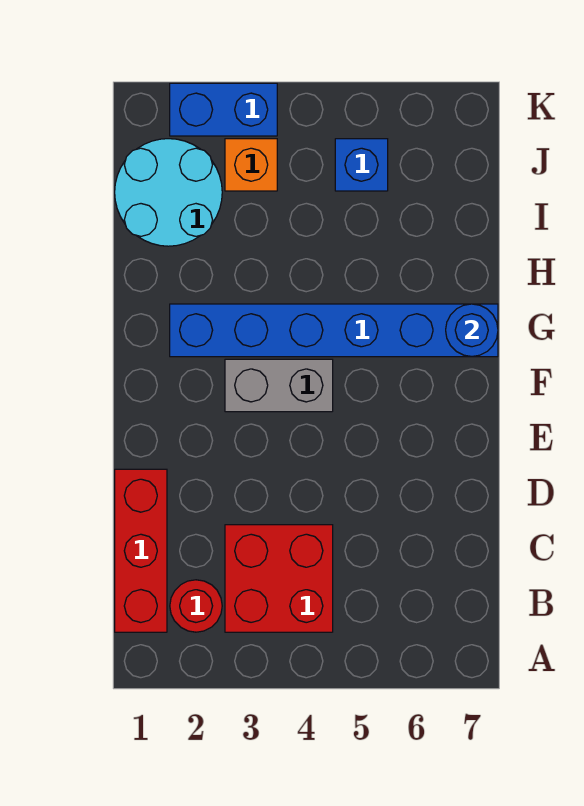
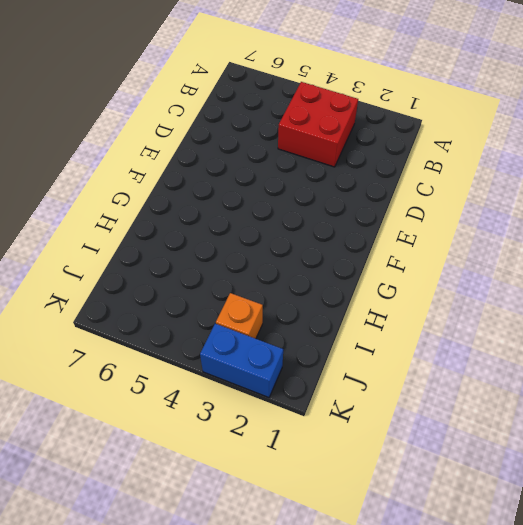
none -> red brick B1:D1 level 1
none -> red round brick B2 level 1

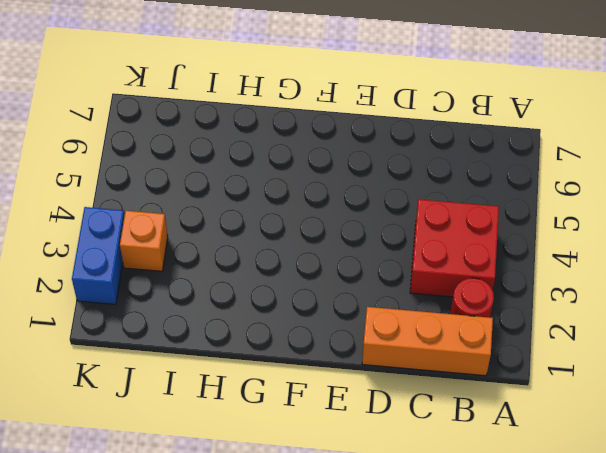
orange brick B1:D1 level 1 -> red brick B1:D1 level 1
none -> grey brick F3:F4 level 1
none -> blue brick G2:G7 level 1

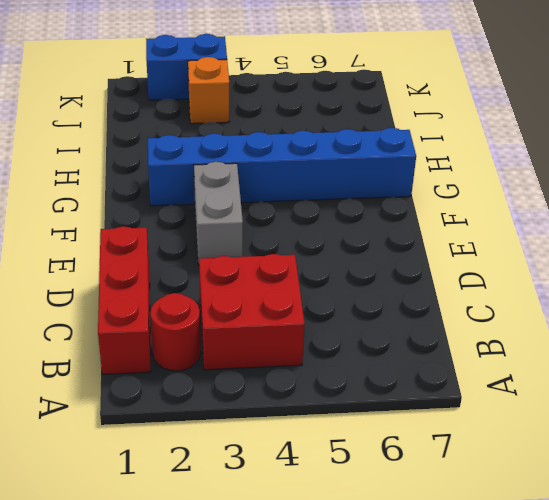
grey brick E3:F3 level 1 -> grey brick F3:F4 level 1
none -> cyan round brick I1:J2 level 1
none -> blue brick J5 level 1

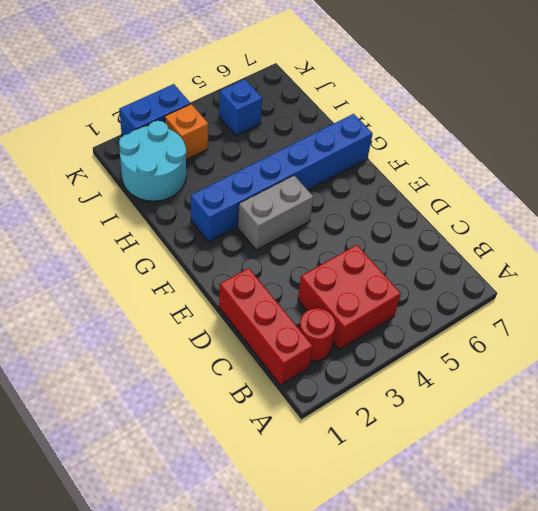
none -> blue round brick G7 level 2

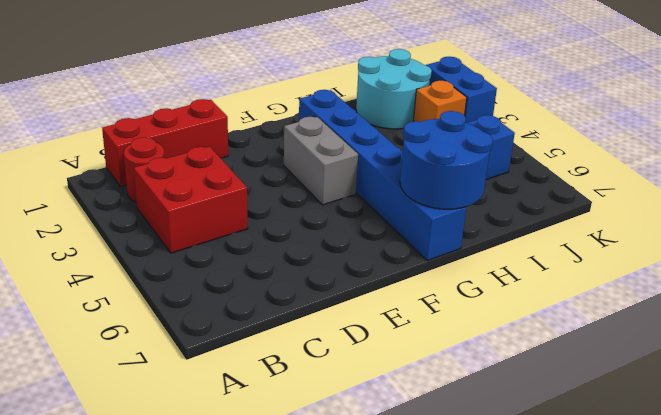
blue round brick G6:H7 level 2 -> blue round brick G7 level 2

